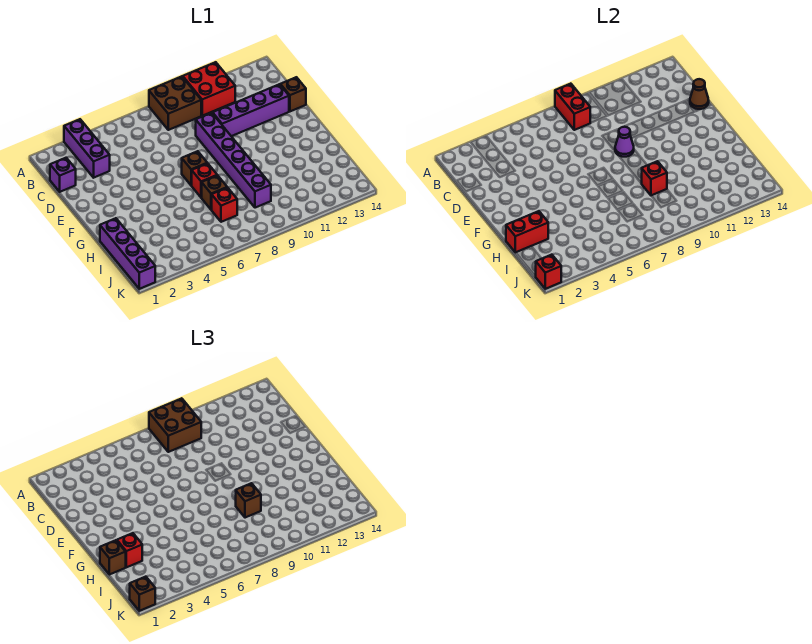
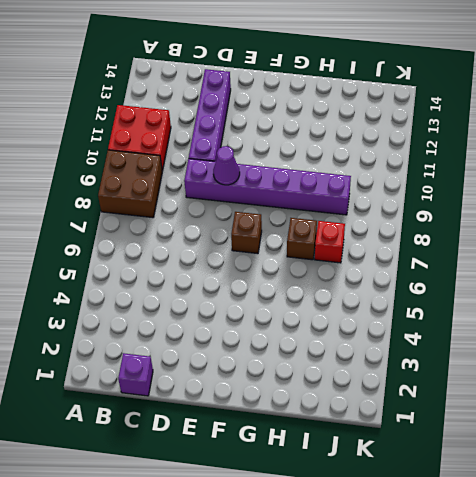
none -> purple brick A3:C3 level 1
none -> brown brick D14 level 1
none -> red brick G7 level 1

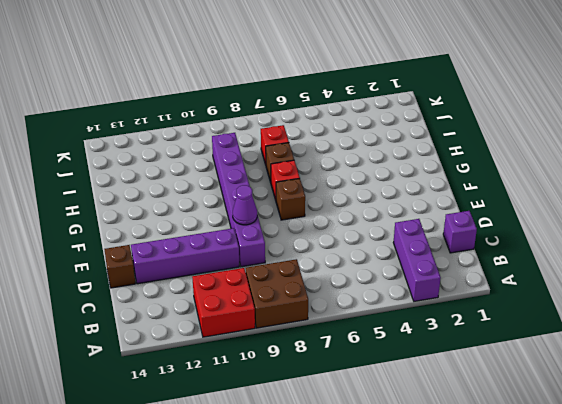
none -> purple brick H1:K1 level 1
none -> red brick A8:B8 level 2
none -> brown cone D14 level 2

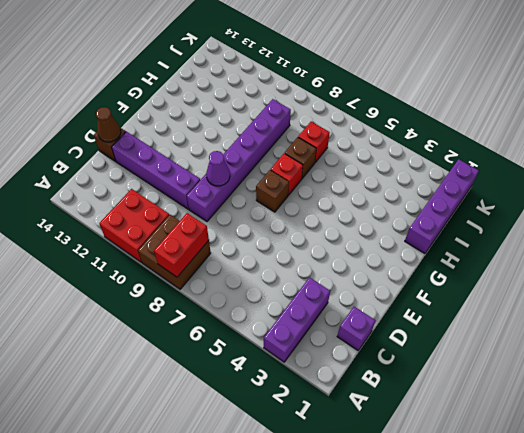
none -> red brick H1:H2 level 2
none -> red brick H9 level 2
none -> red brick K1 level 2

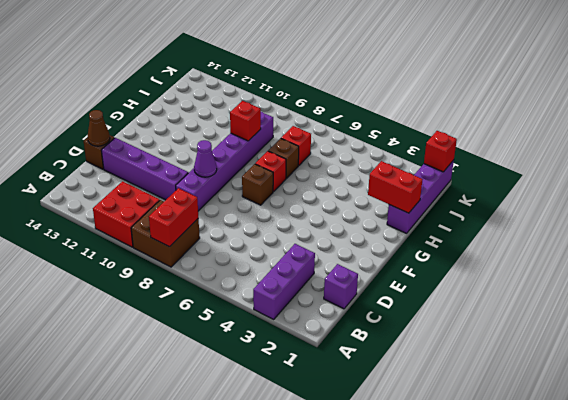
none -> brown brick A8:B9 level 3
none -> brown brick H1 level 3
none -> red brick H2 level 3

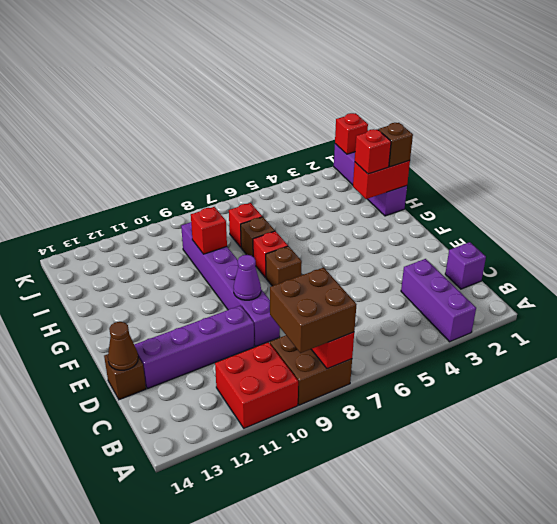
none -> brown brick H9 level 3
none -> brown brick K1 level 3

